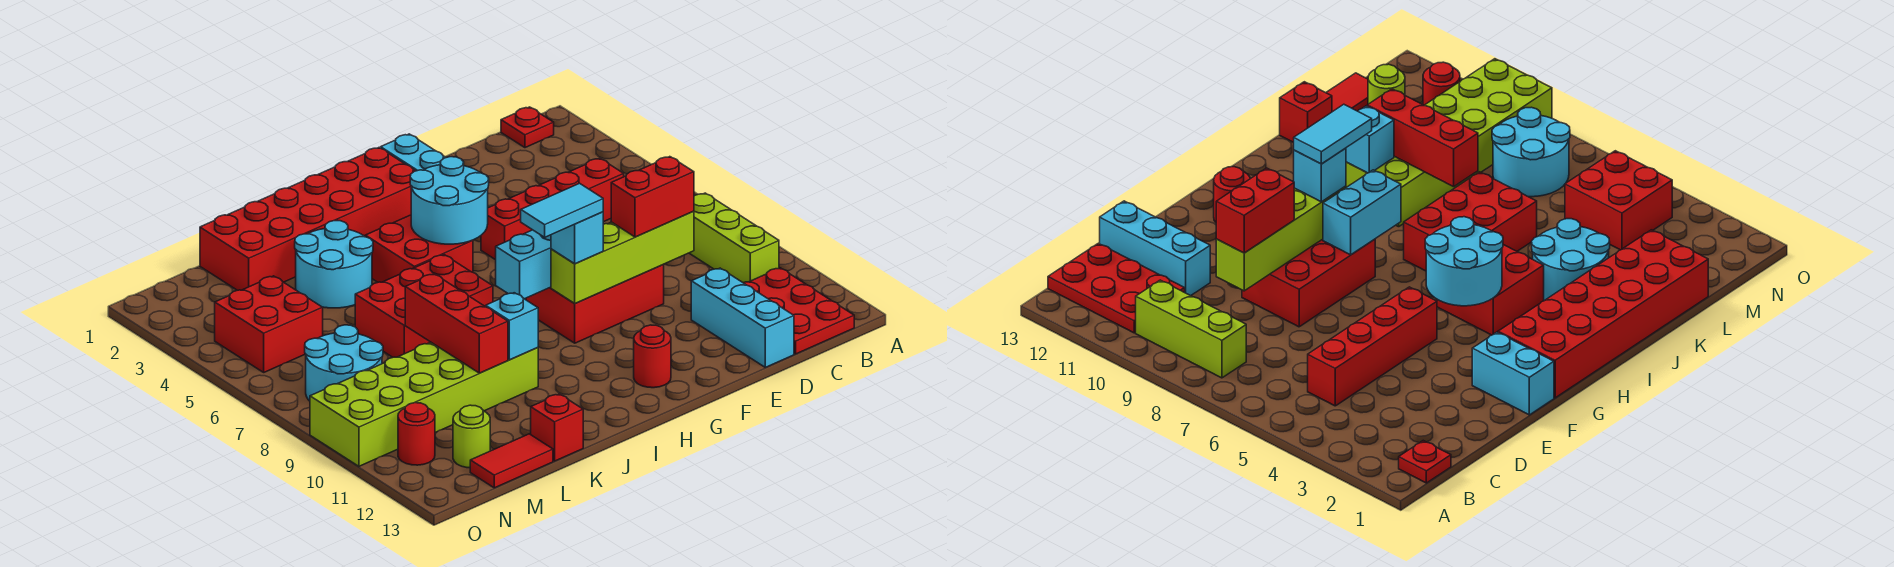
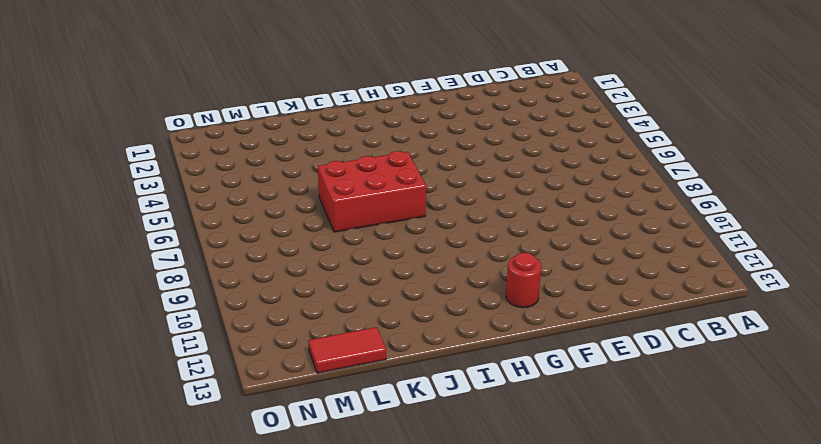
none -> red plate B1 level 1
none -> lime brick B8:B10 level 1
none -> red plate B11:C13 level 1

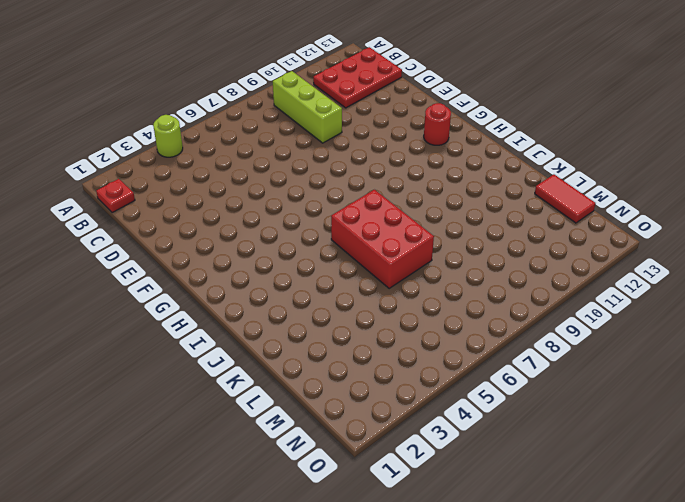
lime round brick A4 level 1 -> lime round brick M12 level 1
lime brick B9:D9 level 1 -> lime brick B8:B10 level 1
none -> red brick C5:F5 level 1
none -> cyan brick D11:D13 level 1
none -> red brick E8:G9 level 1

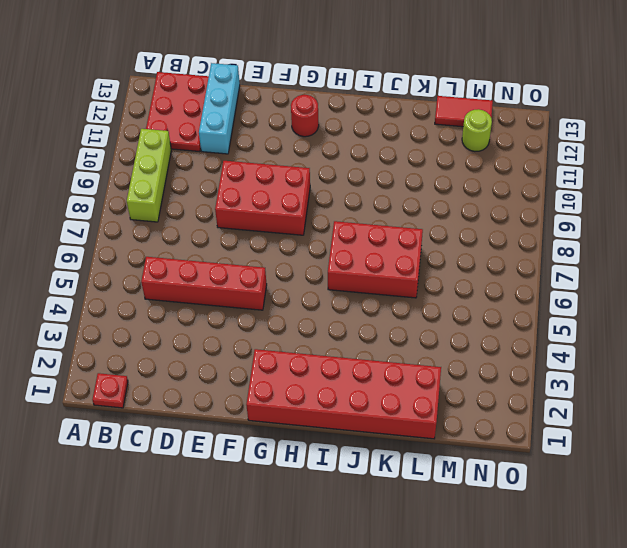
none -> cyan brick F1:F2 level 1
none -> red brick H4:I5 level 1
none -> cyan round brick J3:K4 level 1

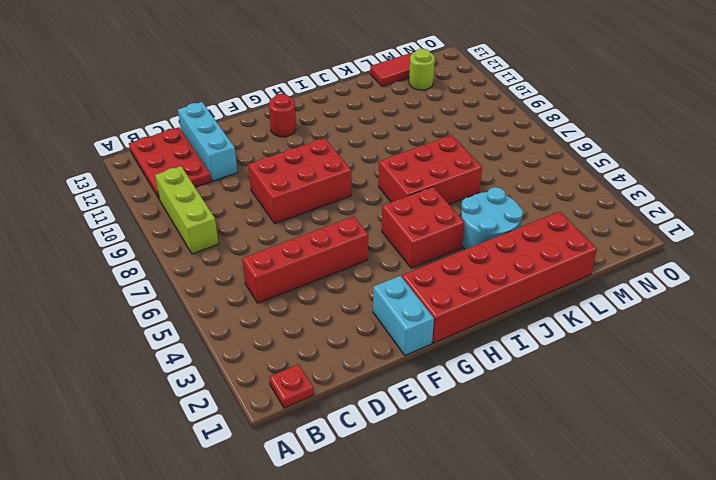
none -> lime brick J9:O10 level 1
none -> red brick K13 level 1
none -> red brick M4:N5 level 1

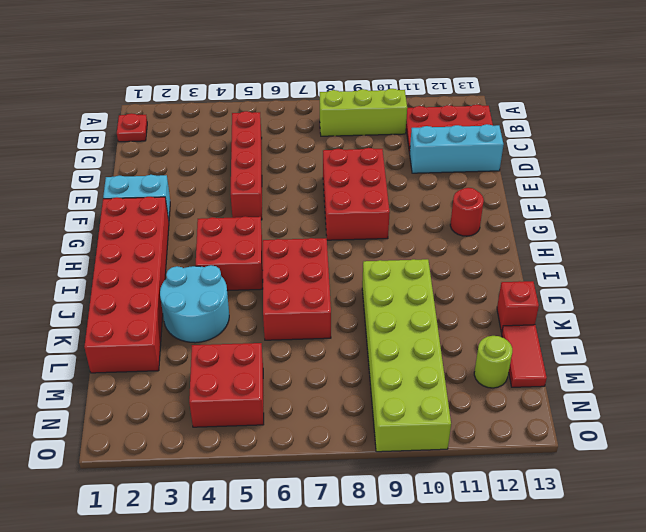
none -> cyan round brick M7:N8 level 1
none -> red round brick N11 level 1
none -> lime brick D9:G9 level 2

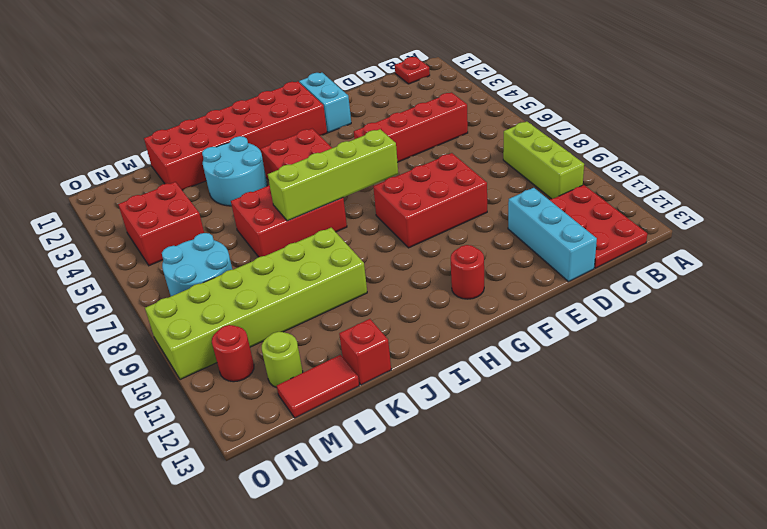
lime brick G7:J7 level 2 -> lime brick D9:G9 level 2
none -> cyan round brick G4:H5 level 2
none -> cyan brick G8:H8 level 2
none -> cyan brick J10 level 2

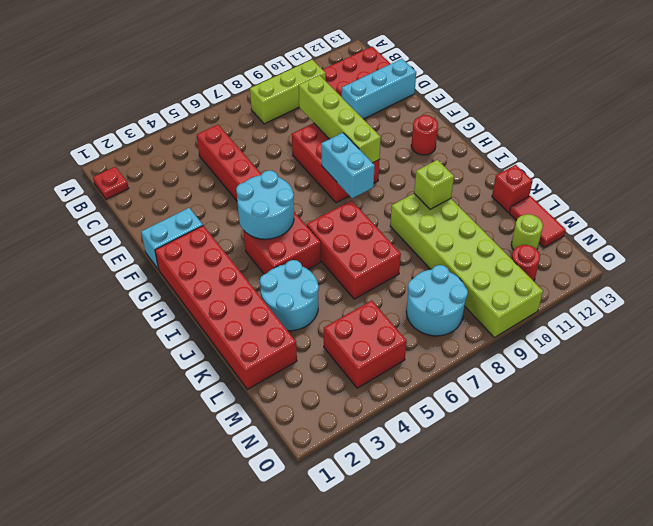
lime brick J10 level 2 -> cyan brick J10 level 2
none -> red brick K8:K10 level 2
none -> red brick D9:E9 level 3
none -> cyan brick G9 level 3

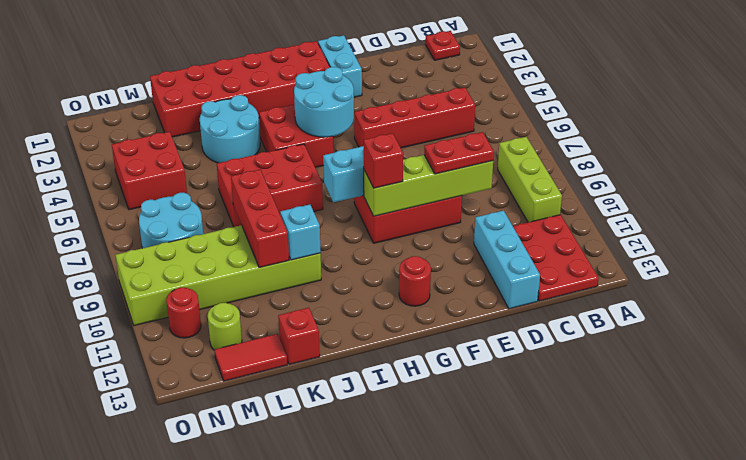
red plate D9:E9 level 3 -> red brick D9:E9 level 3
red brick G9 level 3 -> cyan brick G9 level 3
none -> cyan tile G9:H9 level 4

